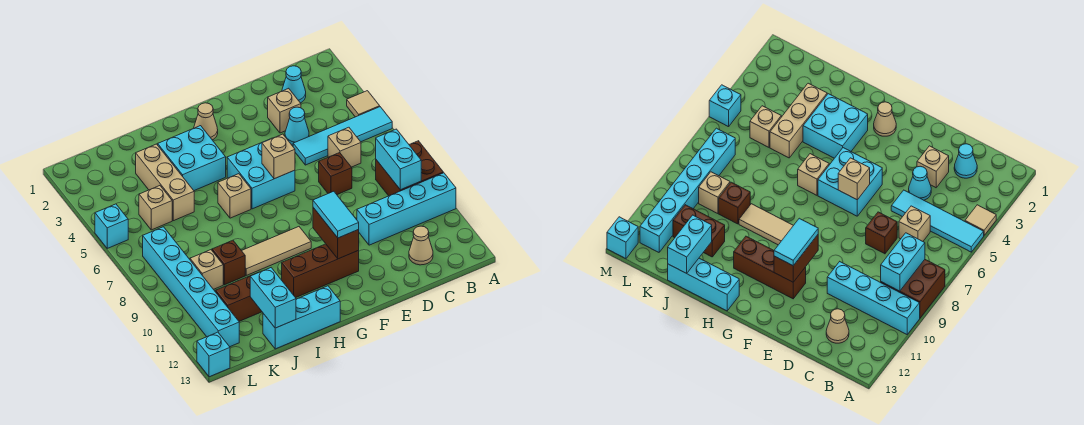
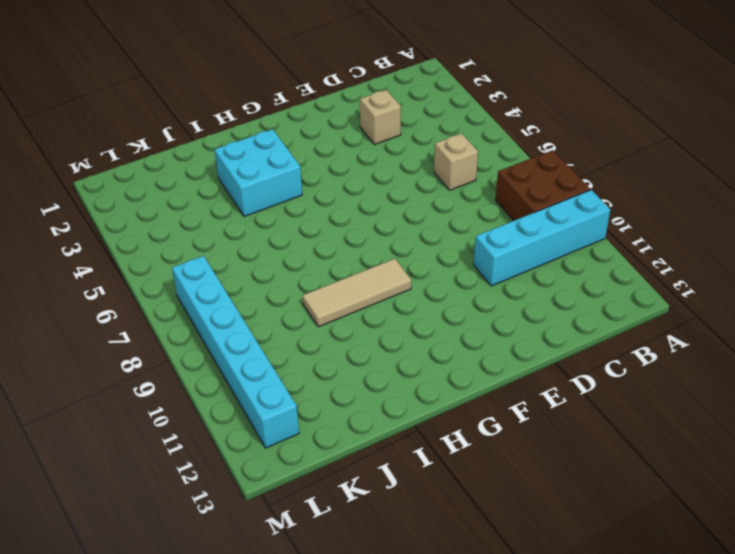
none -> tan tile A4 level 1
none -> cyan tile A5:D5 level 1
none -> cyan cone C2 level 1
none -> tan cone C12 level 1

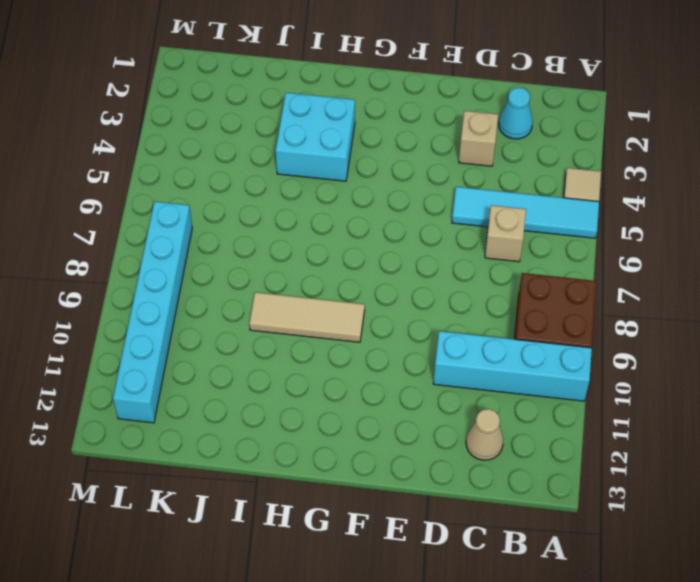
none -> cyan cone D4 level 1
none -> brown brick D7 level 1
none -> cyan brick F5:G6 level 1
none -> brown brick F11:H11 level 1

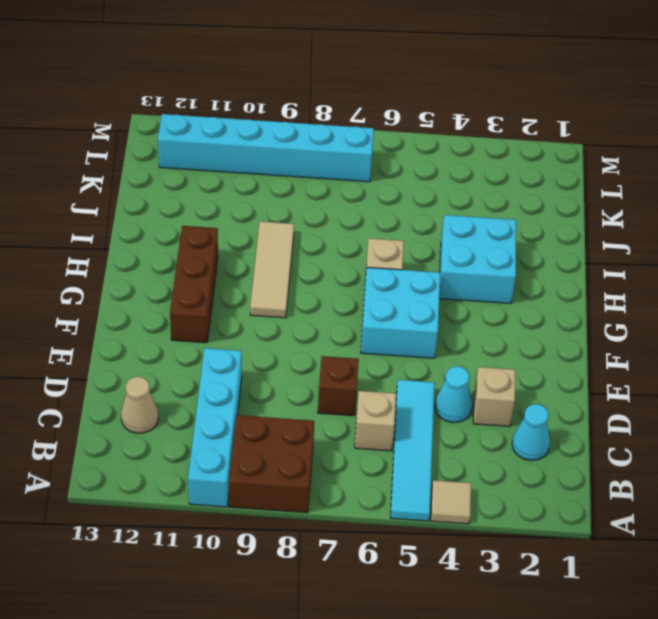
none -> tan cone G2 level 1
none -> cyan brick H13:J13 level 1
none -> tan brick J3:J5 level 1
none -> brown brick J9 level 1

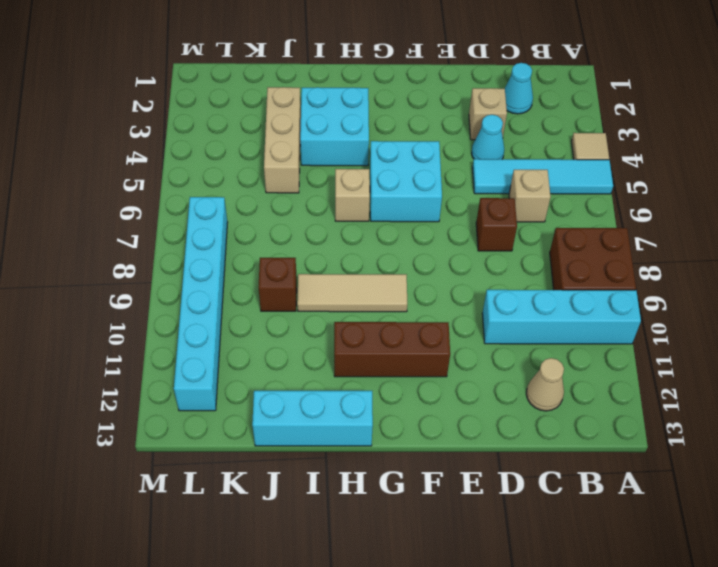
none -> tan cone G2 level 1
none -> brown brick J11:K11 level 1
none -> tan brick K5 level 1
none -> tan brick K9 level 1

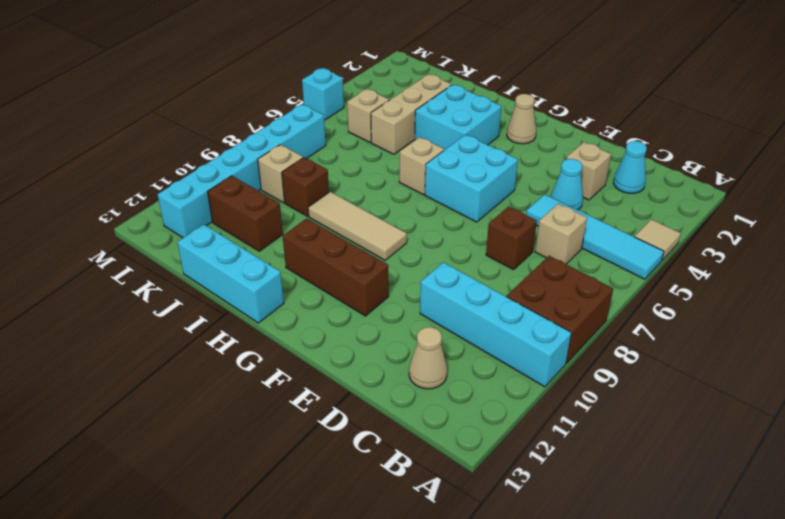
none -> cyan brick M13 level 1
none -> cyan brick B8:B9 level 2
none -> tan brick F6 level 2
none -> brown brick F10:F11 level 2

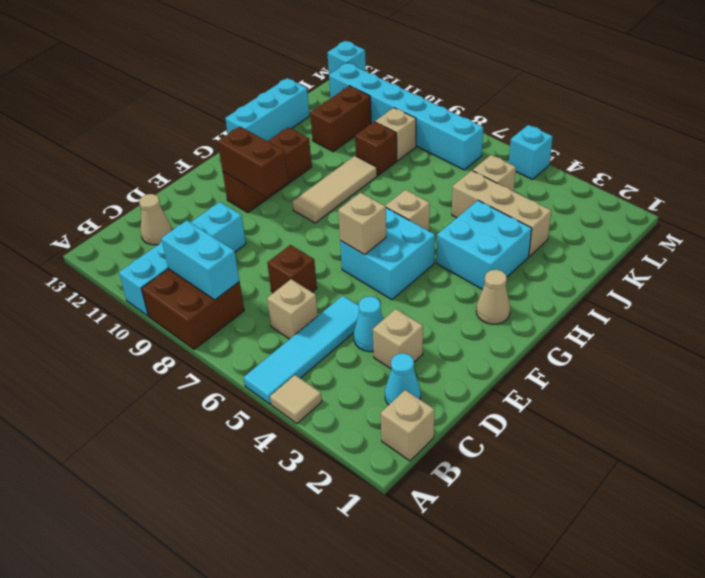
tan brick B1 level 1 -> none
none -> cyan brick J12:J13 level 2
none -> cyan tile F10:F11 level 3

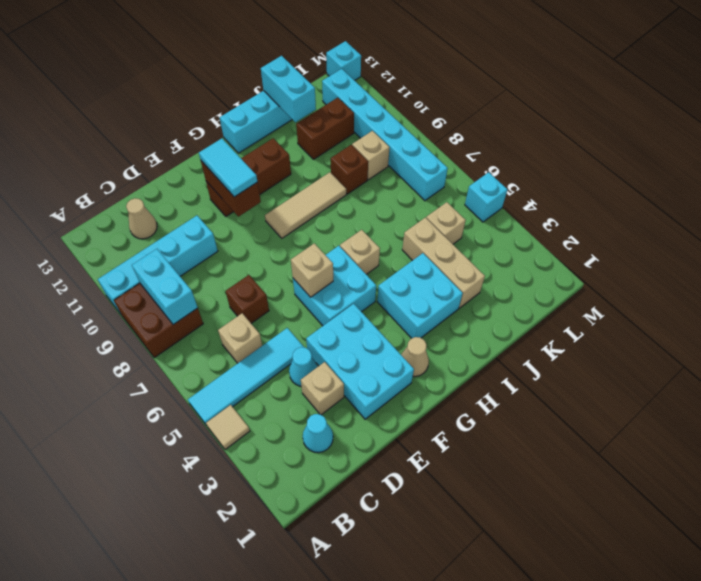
cyan brick E2:F4 level 1 -> none

